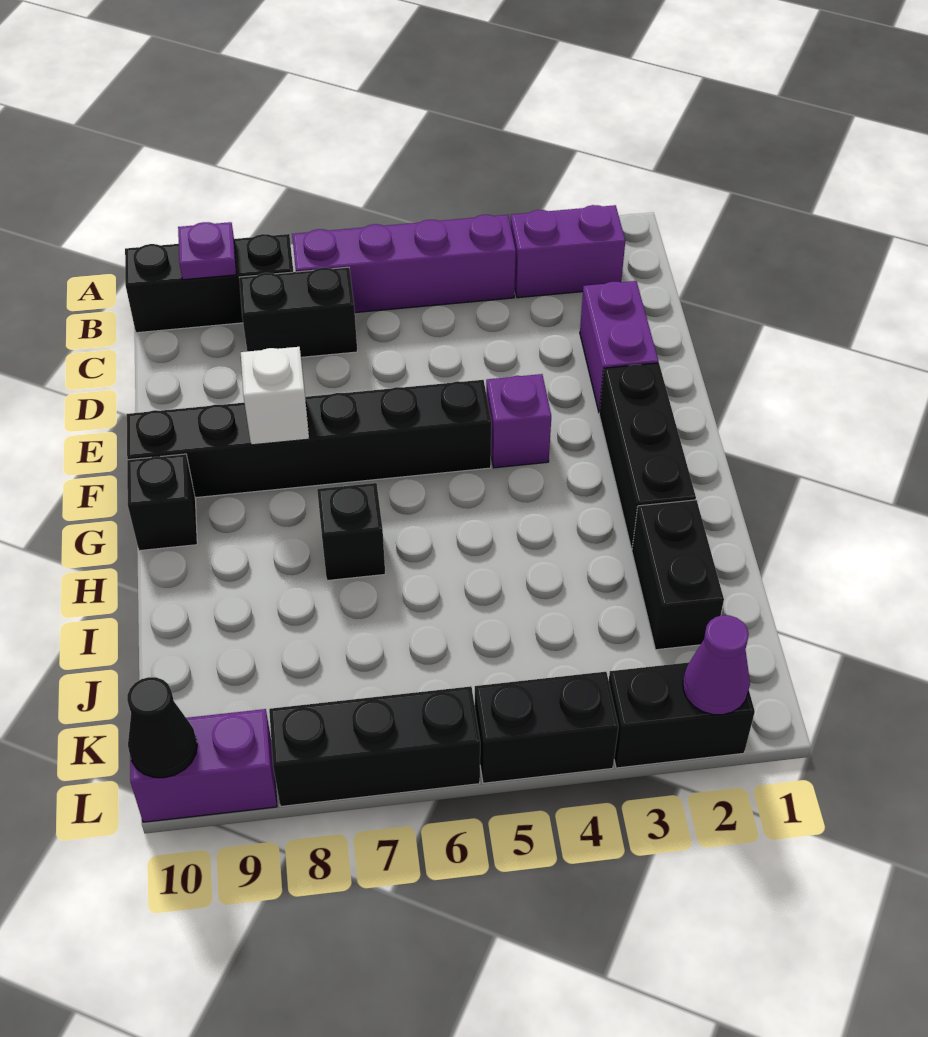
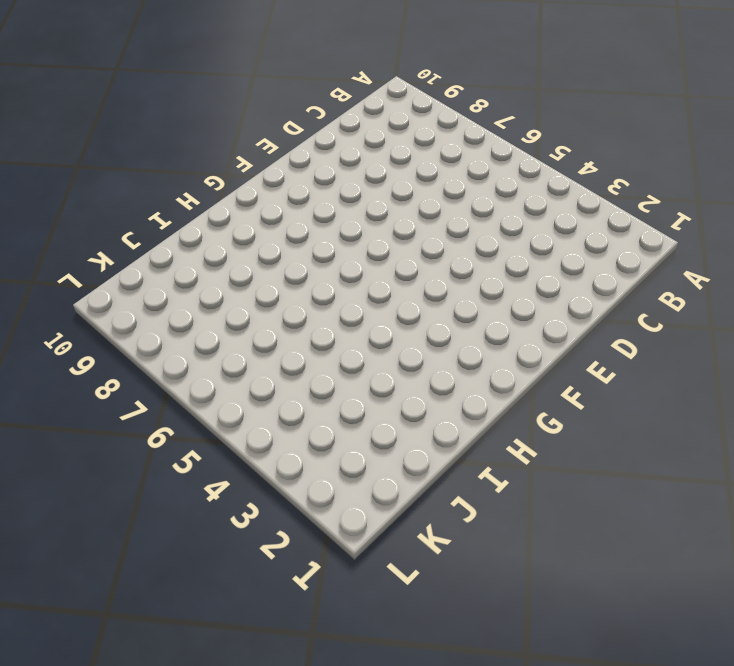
none -> purple brick B2:B3 level 1
none -> purple brick B4:B7 level 1
none -> black brick B8:B10 level 1

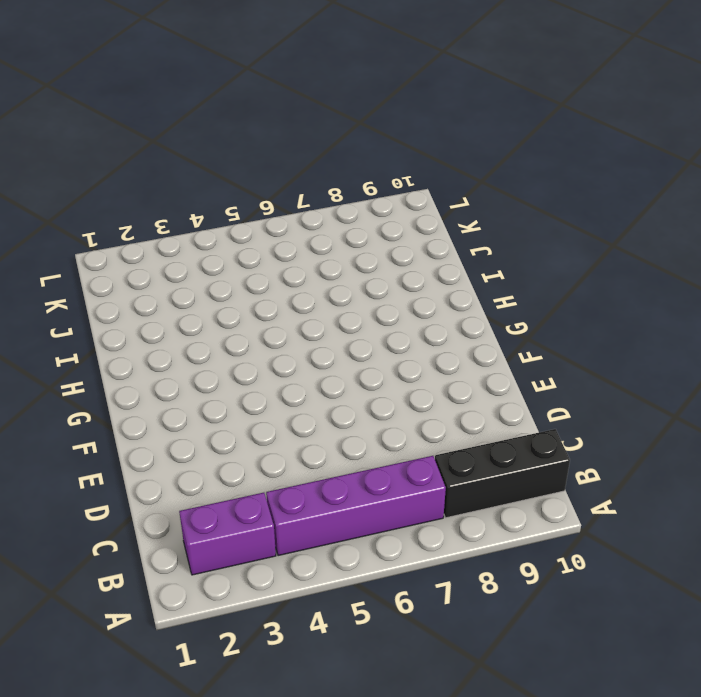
none -> black brick C7:C8 level 1
none -> purple brick D2:E2 level 1
none -> black brick F2:H2 level 1

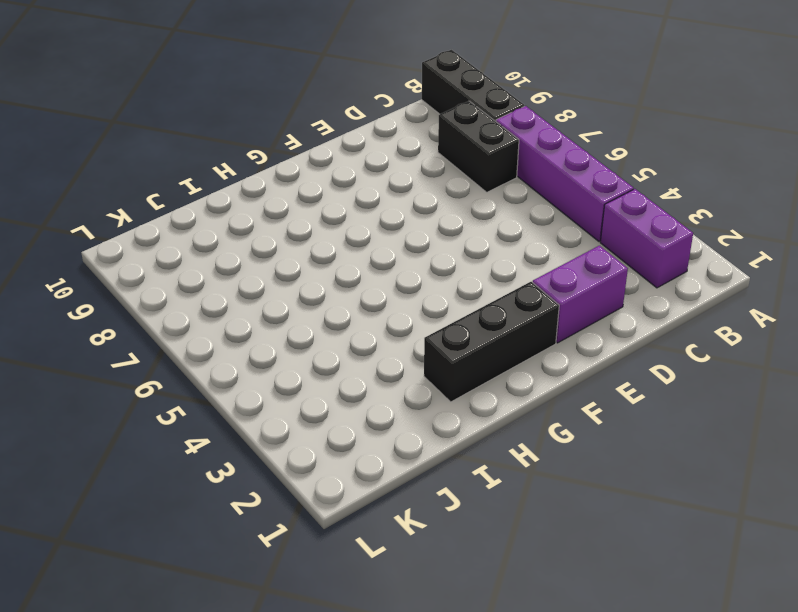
none -> purple brick F4 level 1
none -> black brick F5:F10 level 1
none -> black brick G10 level 1

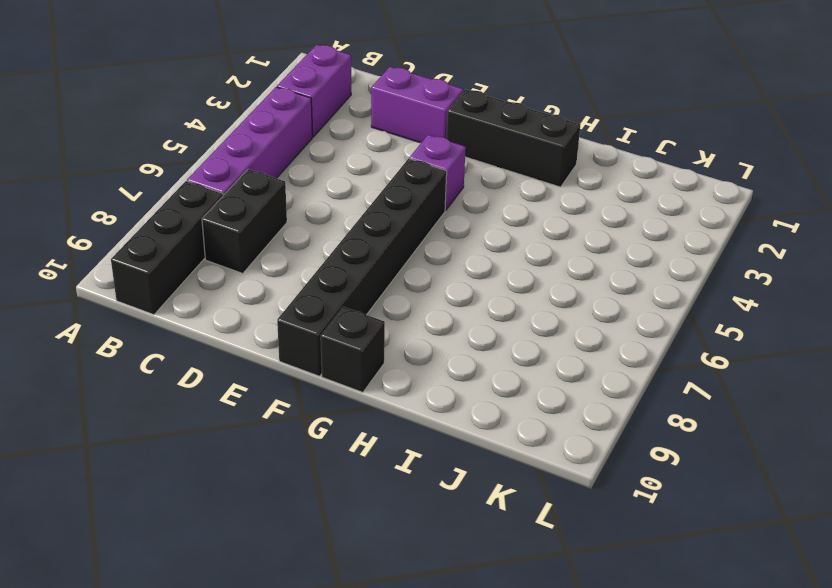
none -> black brick H7 level 1
none -> black brick I2:J2 level 1
none -> black brick L2:L3 level 1

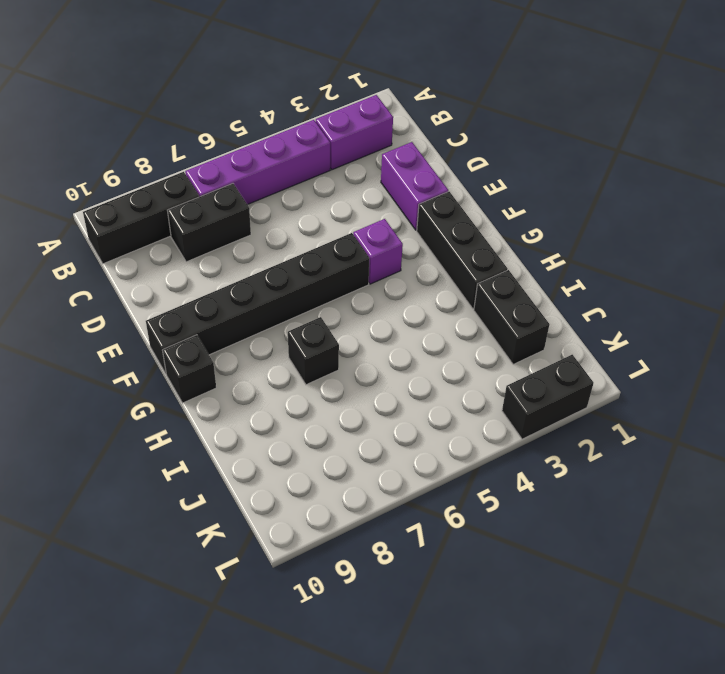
none -> black brick L4:L5 level 1
none -> black brick L6:L8 level 1
none -> purple brick L9:L10 level 1

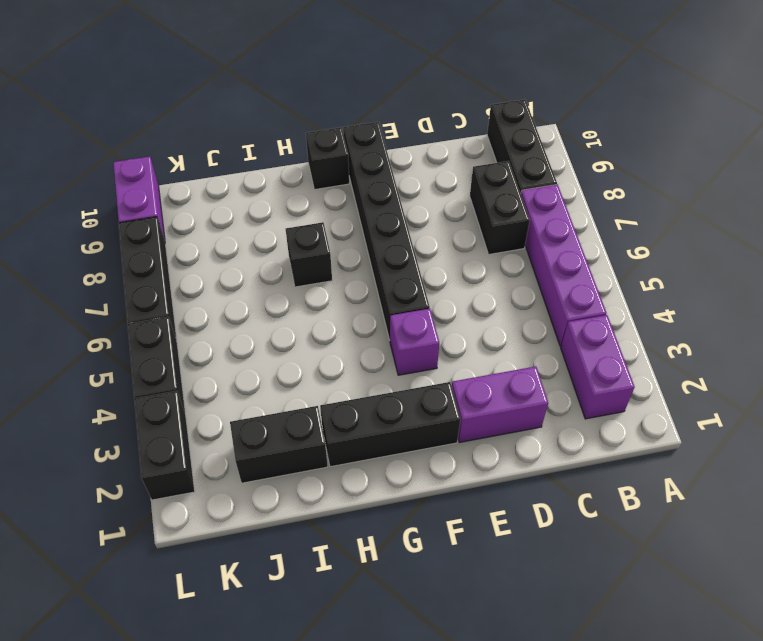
none -> purple plate B9 level 2
none -> white brick F8 level 2
none -> purple cone L2 level 2

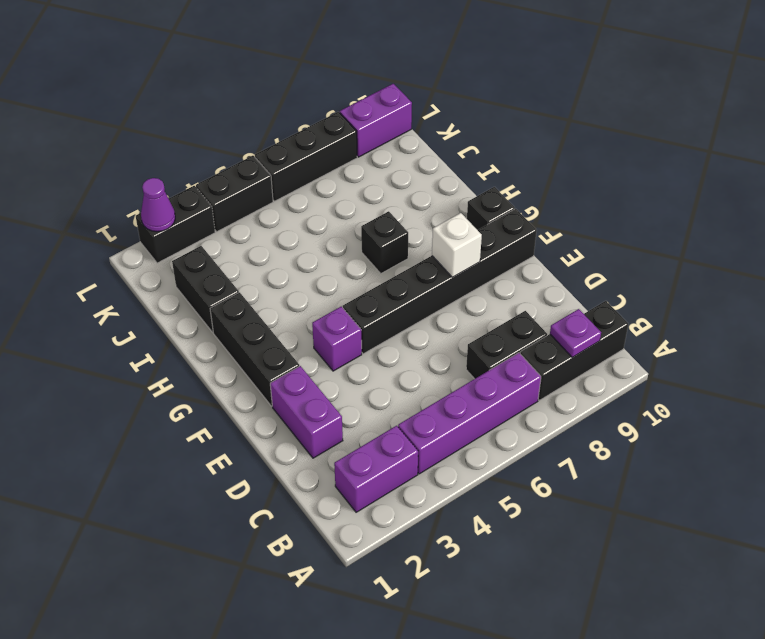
none -> black cone L10 level 2

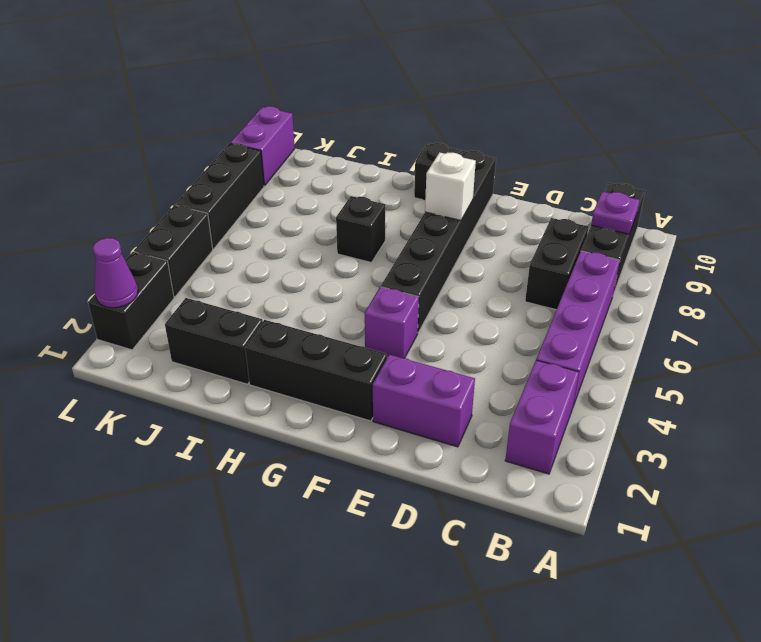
none -> black cone L10 level 2

